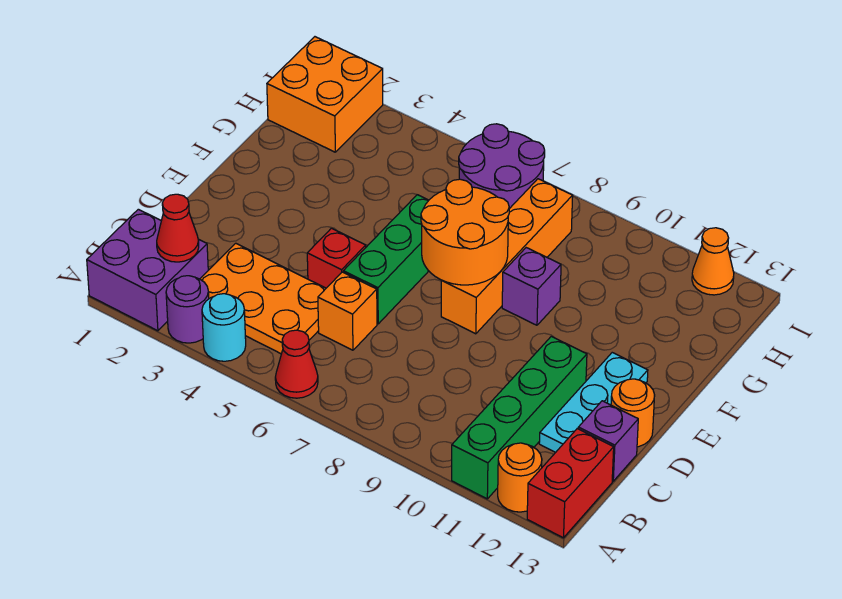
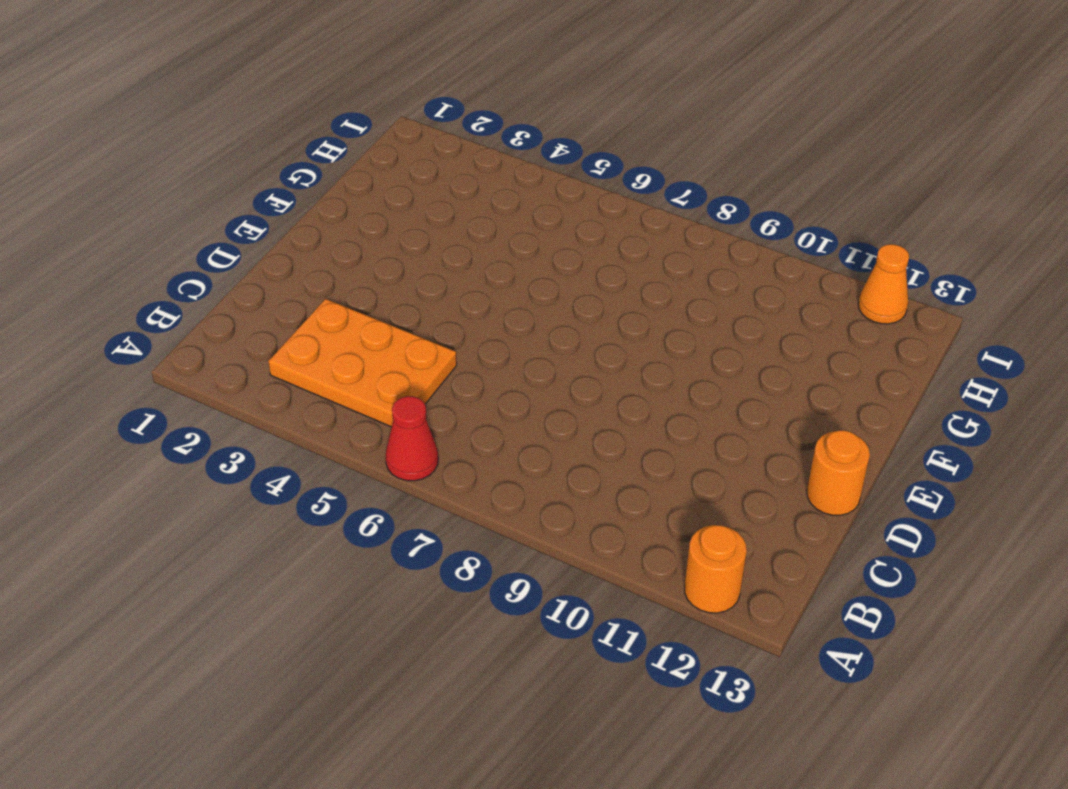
none -> purple brick A1:B2 level 1
none -> purple round brick A3 level 1
none -> cyan round brick A4 level 1

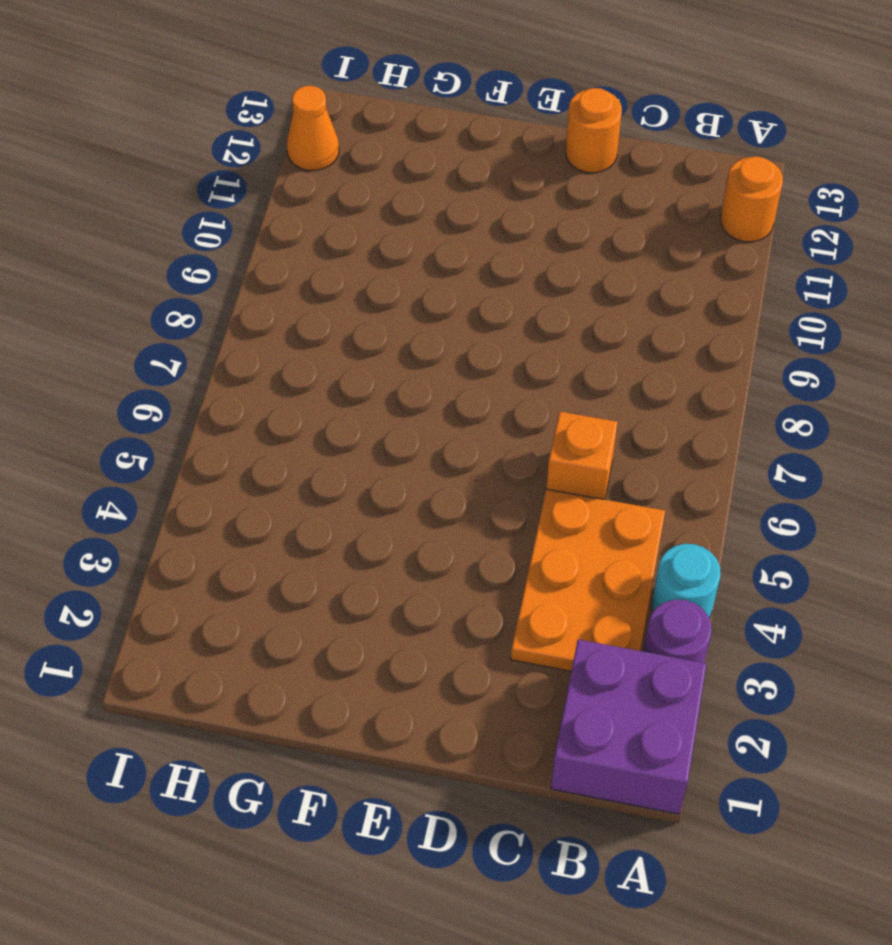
none -> red cone A6 level 1
none -> green brick A11:D11 level 1
none -> red brick A13:B13 level 1

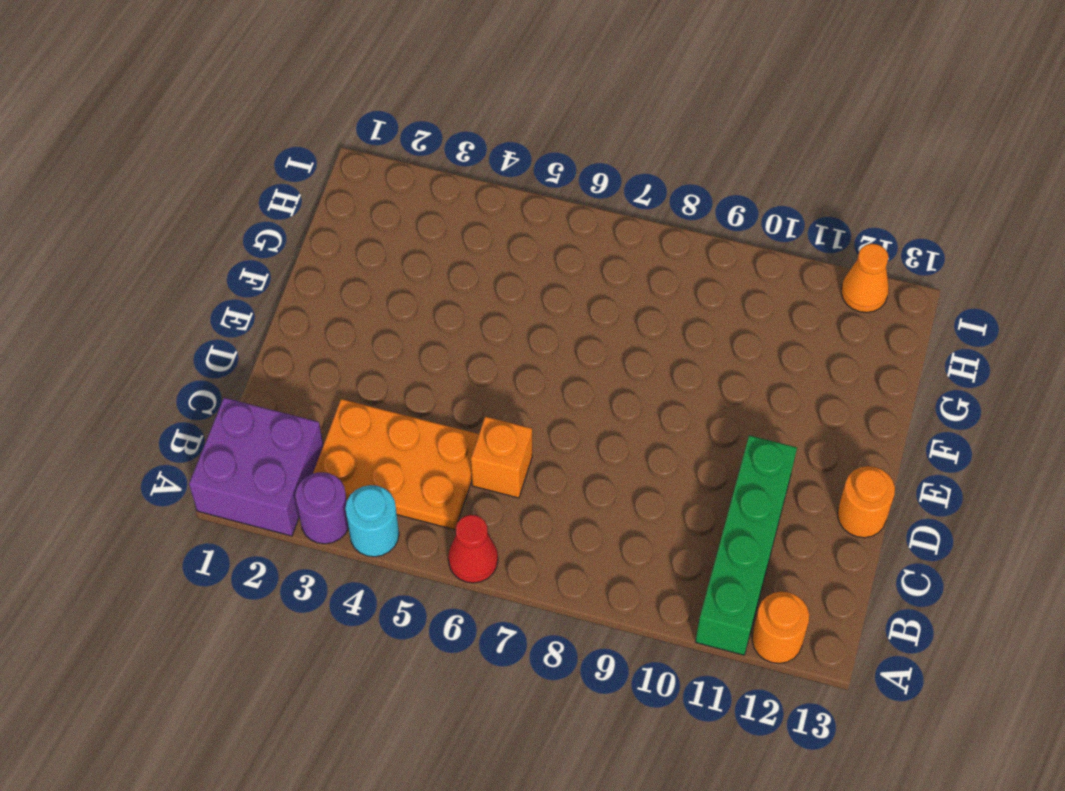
none -> red brick A13:B13 level 1
none -> cyan plate C12:E12 level 1
none -> purple brick C13 level 1

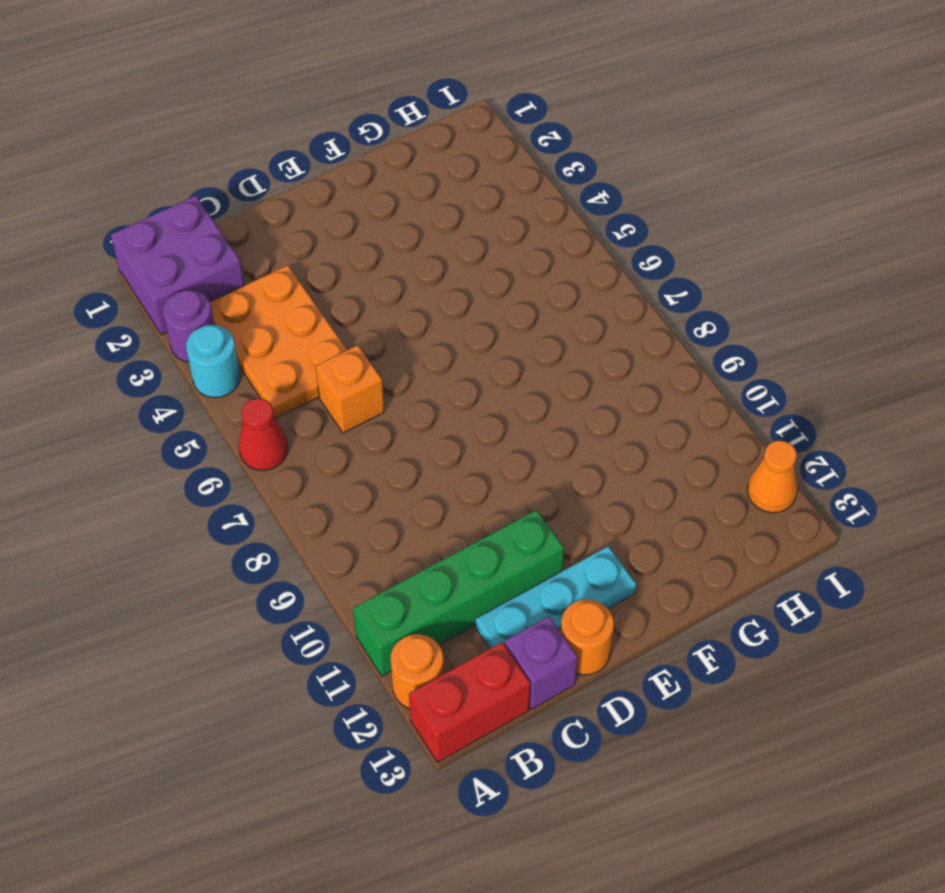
none -> red brick D5 level 1
none -> green brick D6:F6 level 1
none -> orange brick E8:H8 level 1

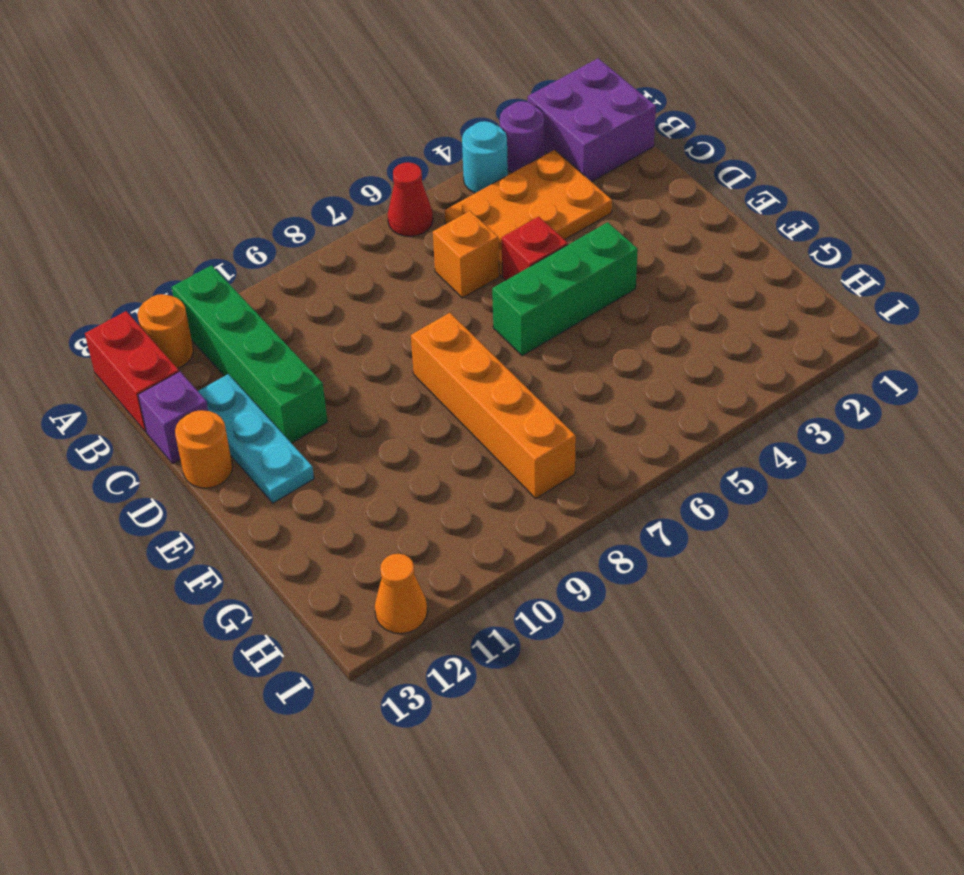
green brick E4:E6 level 1 -> green brick D6:F6 level 1
none -> purple brick F9 level 1
none -> orange brick H1:I2 level 1
none -> purple round brick H6:I7 level 1

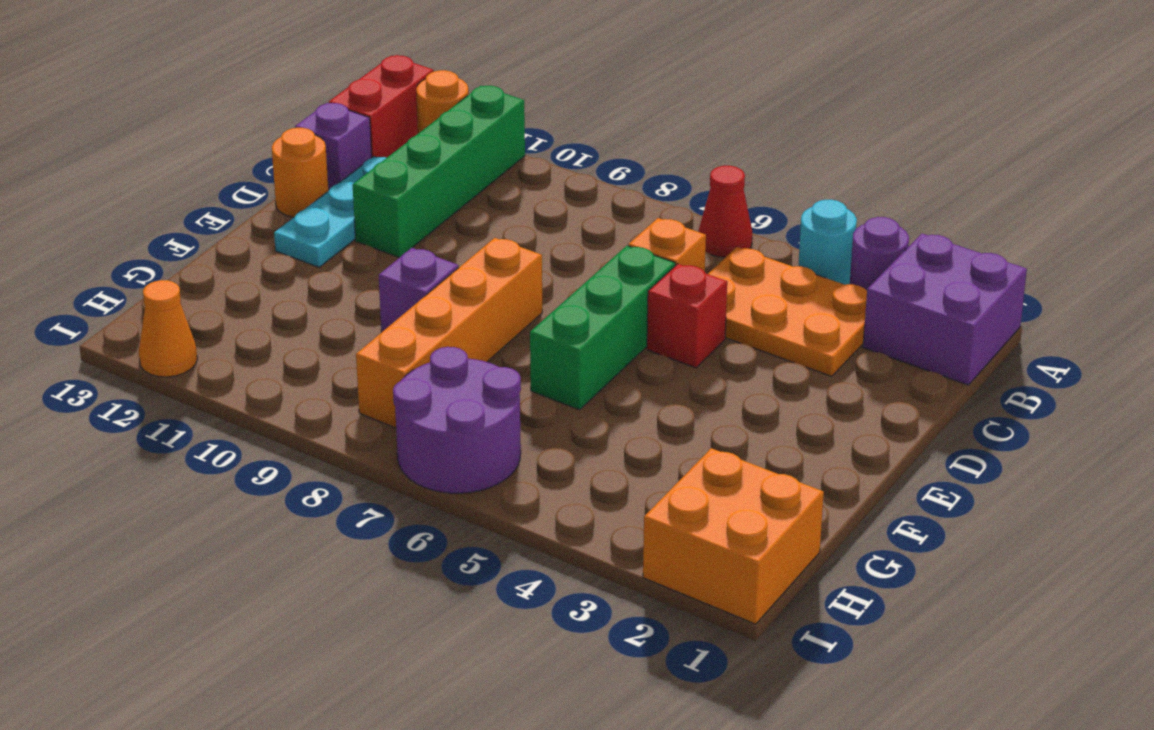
none -> red cone B2 level 2
none -> orange round brick E7:F8 level 2

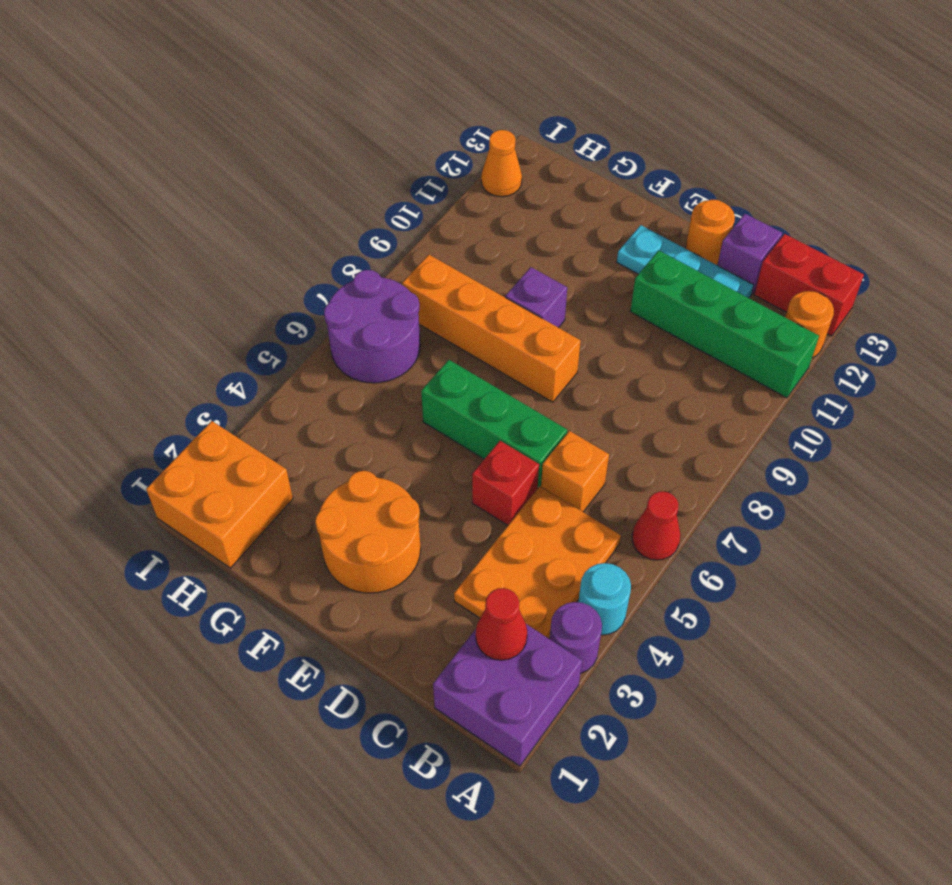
orange round brick E2:F3 level 1 -> orange round brick E7:F8 level 2

